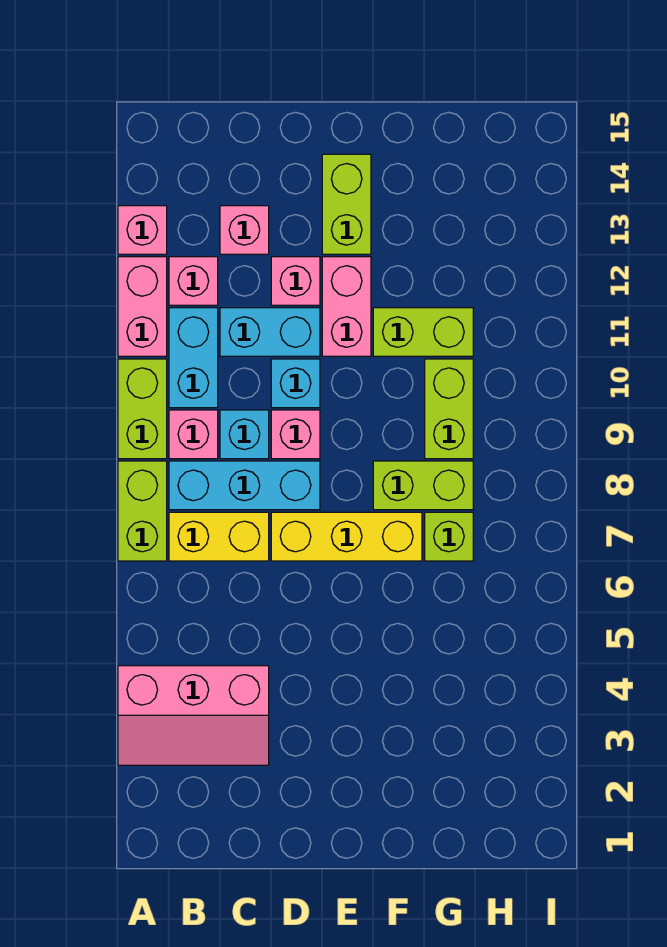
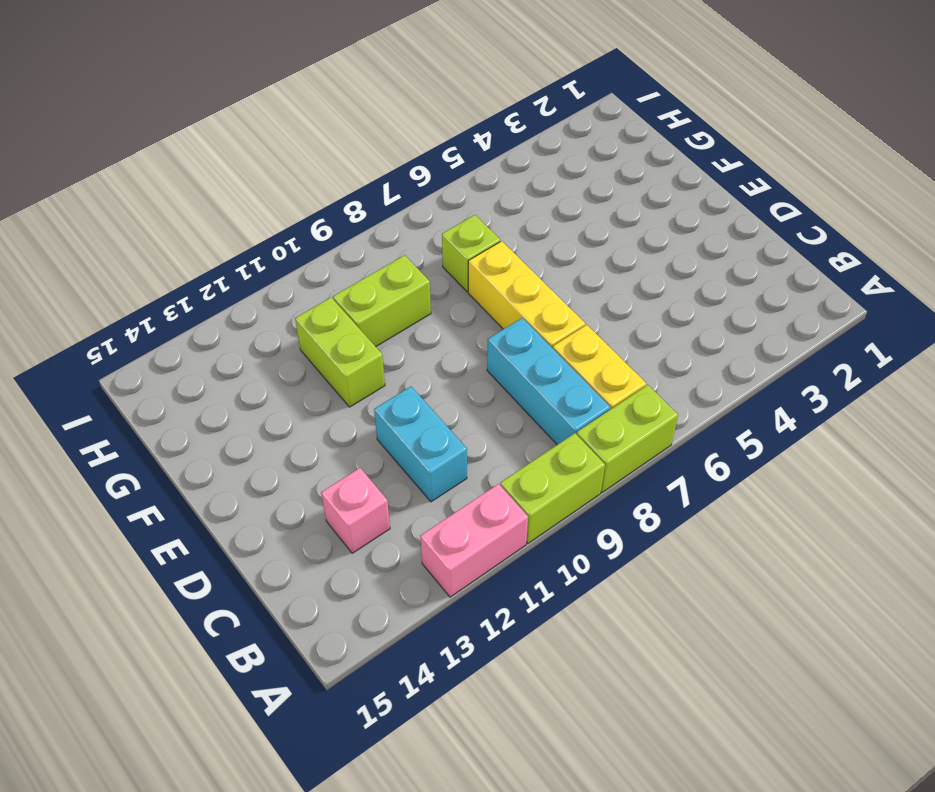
none -> pink slope A3:C4 level 1 top 4
none -> pink brick A13 level 1
none -> pink brick B9 level 1

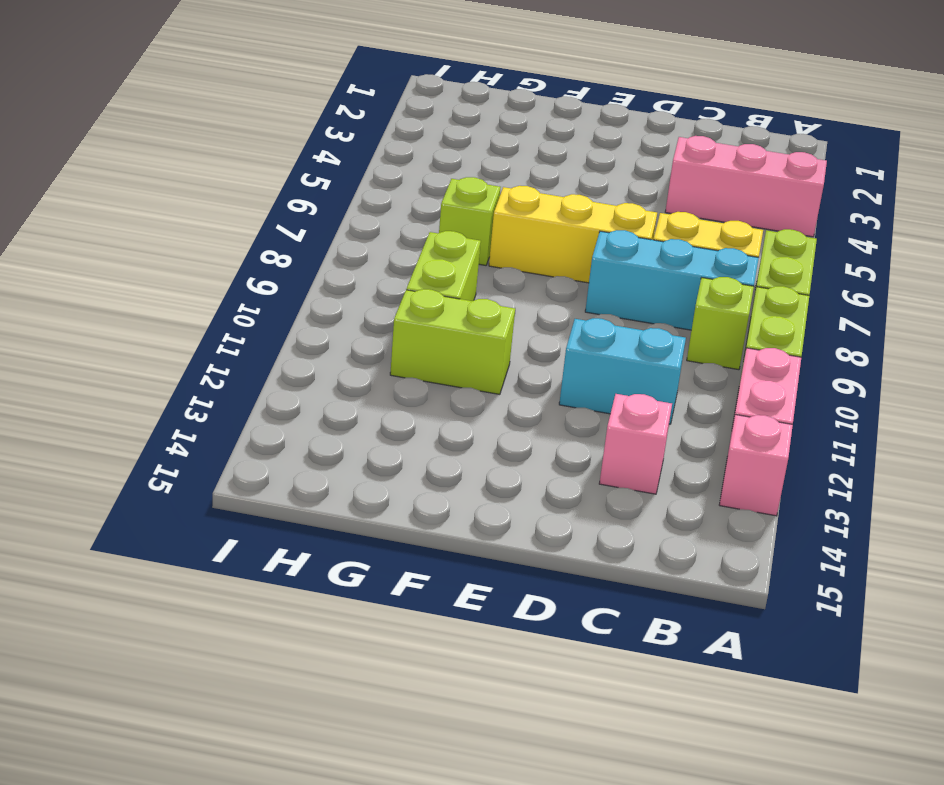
lime brick B9 level 1 -> pink brick B9 level 1
none -> cyan brick B10:B11 level 1
none -> pink brick B12 level 1
none -> cyan brick C9 level 1

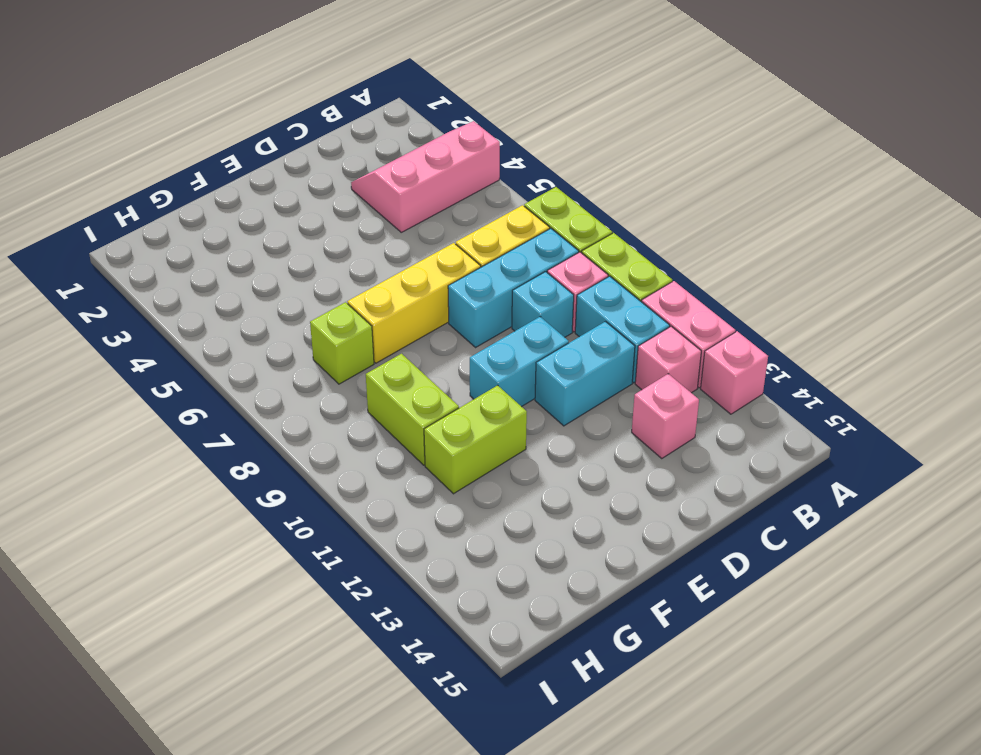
cyan brick D10:E10 level 1 -> cyan brick D10 level 1
none -> pink brick D9 level 1
none -> pink brick D12 level 1
none -> pink brick E11:E12 level 1

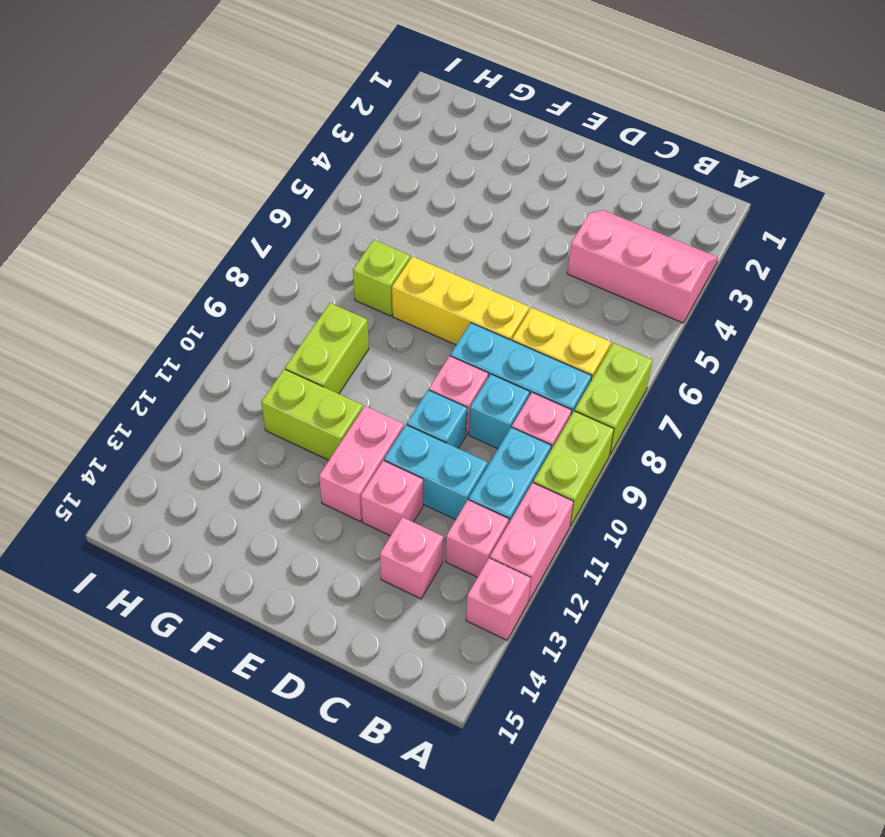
none -> lime brick E13:E14 level 1
none -> lime brick F8:G8 level 1

